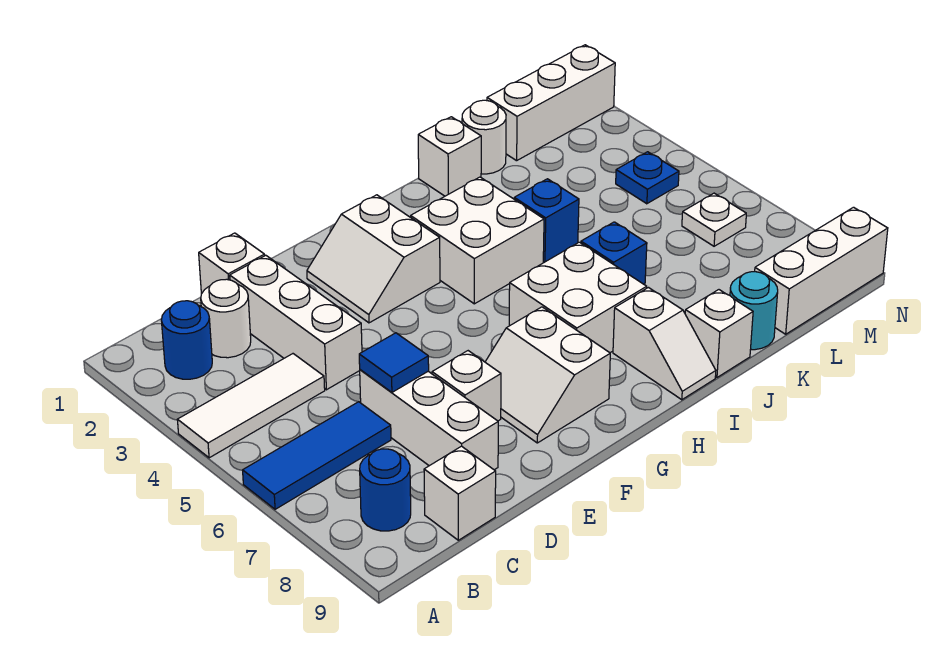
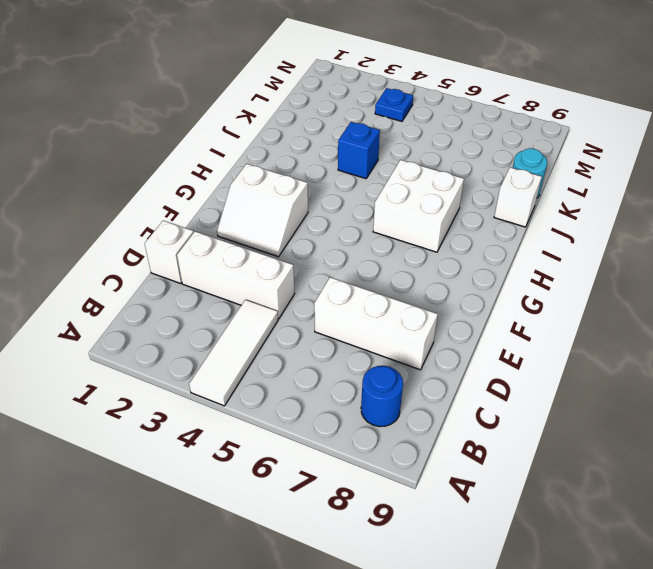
none -> blue tile A6:C6 level 1
none -> blue round brick B2 level 1
none -> white round brick C2 level 1

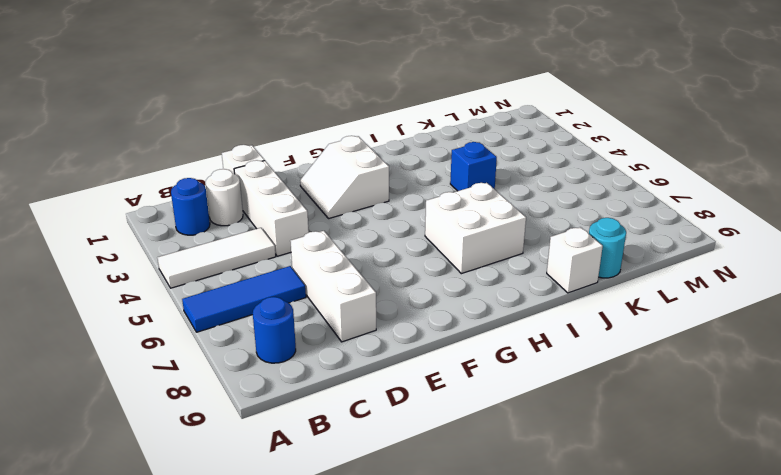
none -> white brick C9 level 1
none -> white brick E7 level 1
none -> white slope F7:G8 level 1 top G

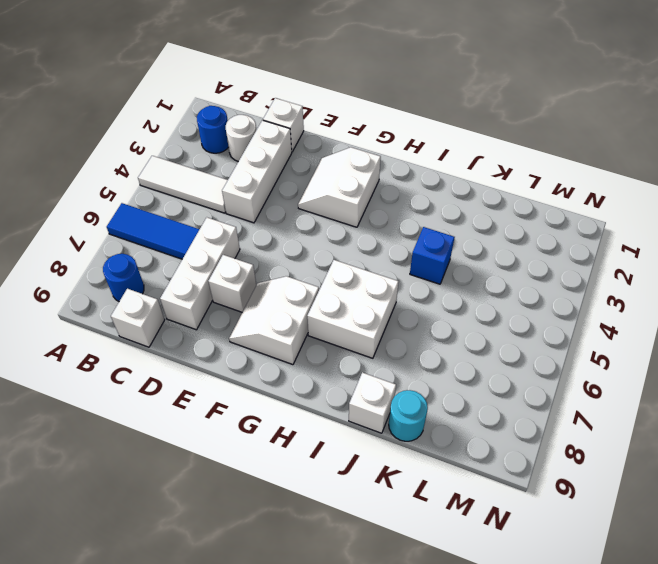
none -> white brick H3:I4 level 1
none -> white slope I8:I9 level 1 top 8
none -> white brick J1 level 1

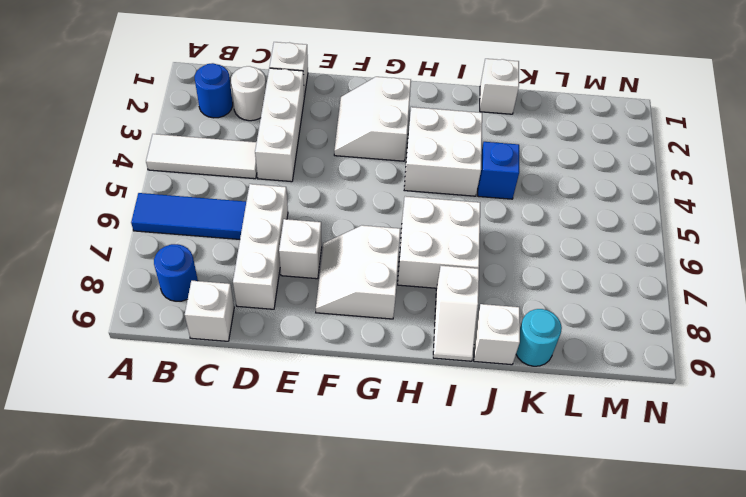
none -> blue brick J6 level 1
none -> white round brick K1 level 1
none -> white brick L1:N1 level 1

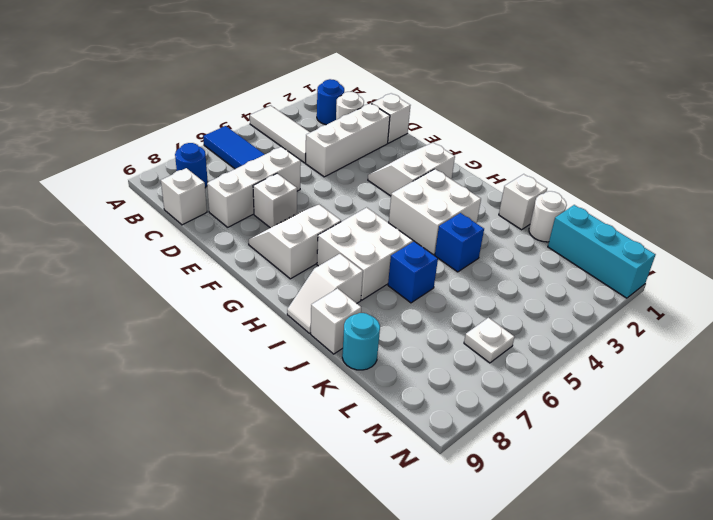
cyan brick L1:N1 level 1 -> white brick L1:N1 level 1
none -> white brick L9:N9 level 1
none -> blue plate M4 level 1
none -> blue tile D6 level 2

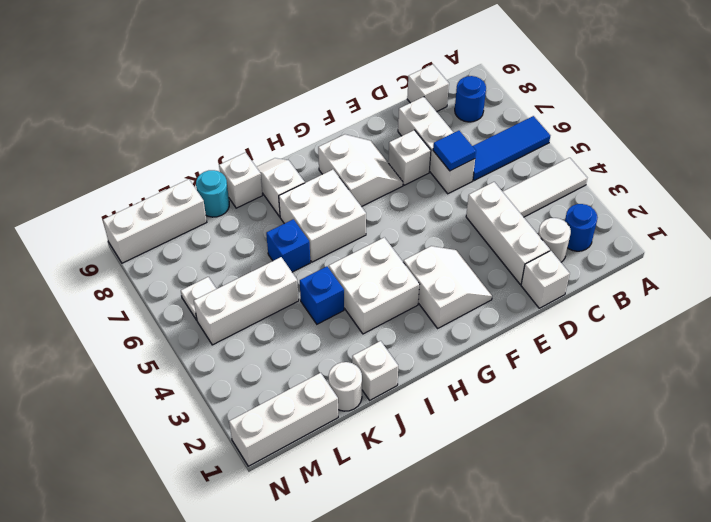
white brick K5:M5 level 1 -> none
none -> blue plate M4 level 1

